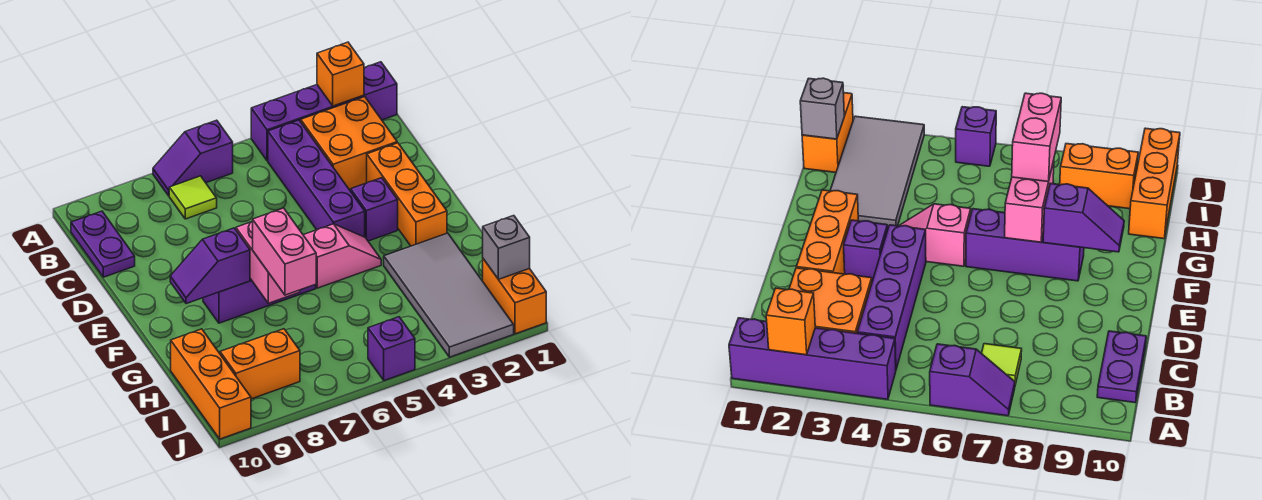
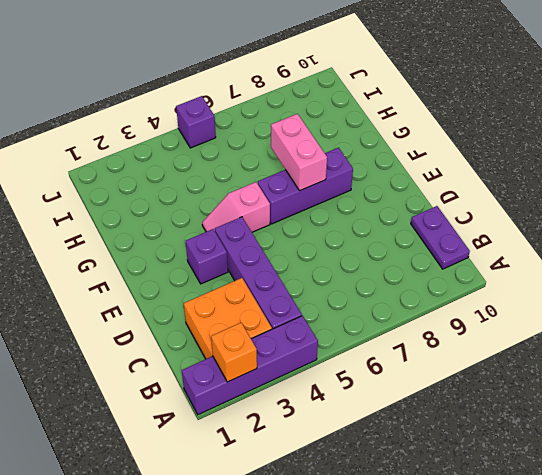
none -> purple slope A6:A7 level 1 top 6
none -> lime tile B7 level 1
none -> orange brick D2:F2 level 1

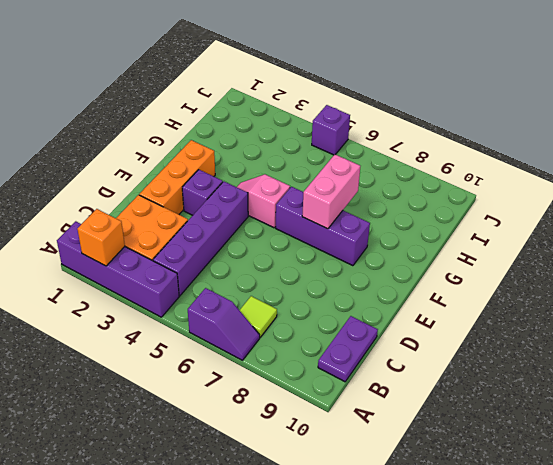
none -> grey tile G2:J3 level 1
none -> orange brick H10:J10 level 1
none -> orange brick I1:J1 level 1

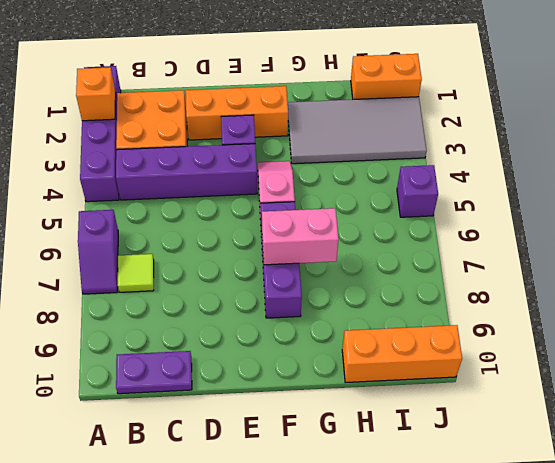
none -> orange brick I8:I9 level 1
none -> purple slope F8:F9 level 2 top 8
none -> grey brick I1 level 2

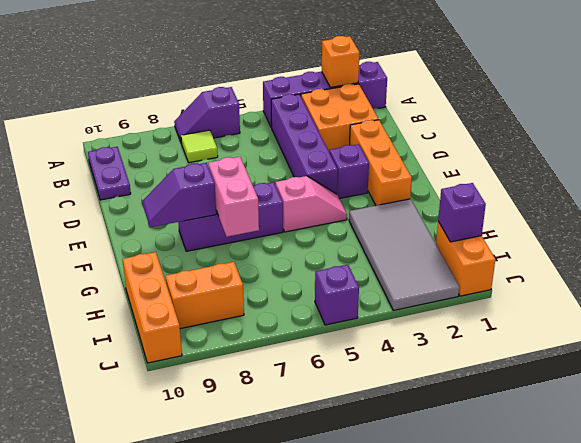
purple brick I1 level 2 -> grey brick I1 level 2
none -> pink brick G7:H7 level 3

